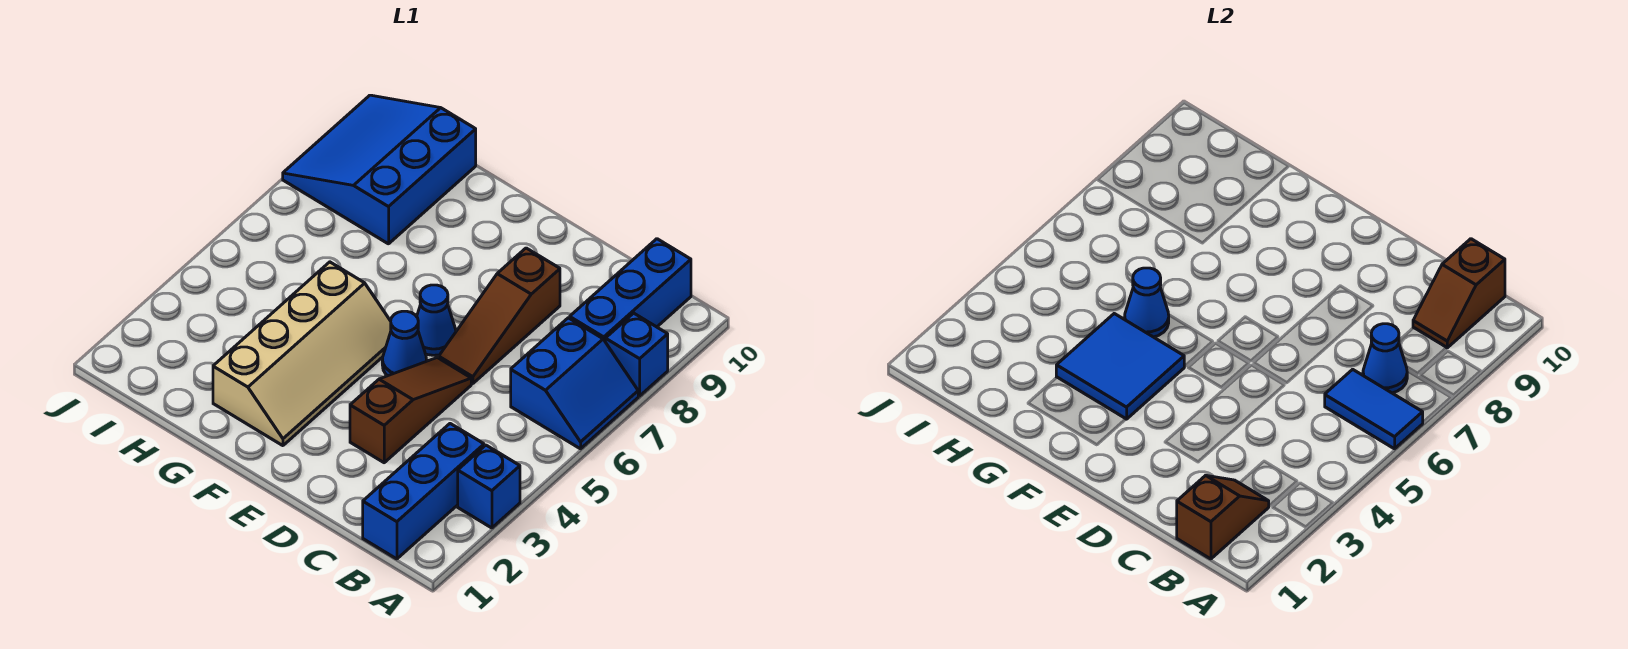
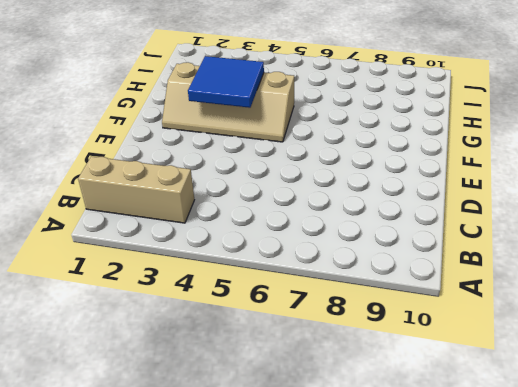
tan brick B1:B3 level 1 -> blue brick B1:B3 level 1
none -> blue brick A3 level 1
none -> blue slope A6:B7 level 1 top B
none -> blue brick A8 level 1

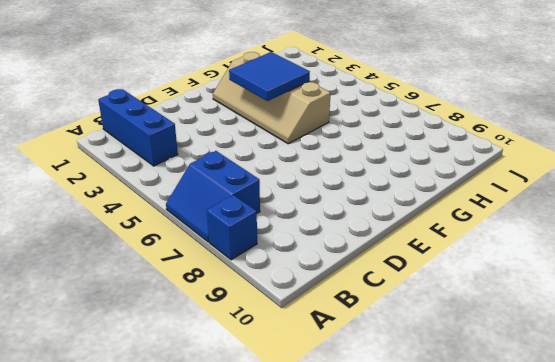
none -> blue brick A3 level 1
none -> blue brick B8:B10 level 1
none -> brown slope D3:D5 level 1 top 3

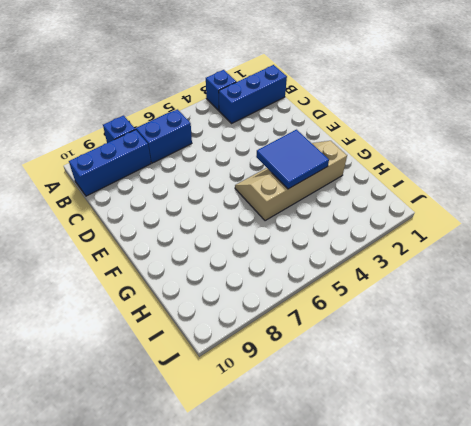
none -> brown slope D3:D5 level 1 top 3
none -> brown slope D6:D8 level 1 top 8
none -> blue cone E5 level 1

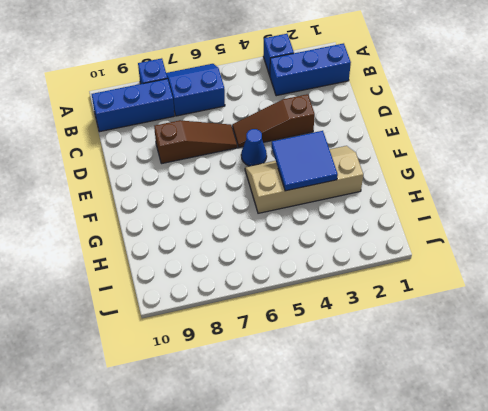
none -> blue cone E6 level 1
none -> blue slope H8:J10 level 1 top H
none -> blue tile A6:B6 level 2

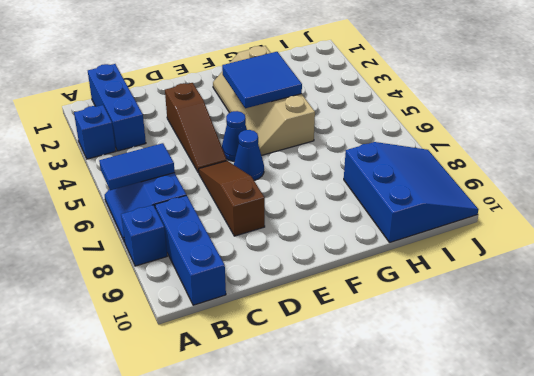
none -> brown slope B1:B2 level 2 top 1
none -> blue cone B7 level 2
none -> brown slope B9:B10 level 2 top 10

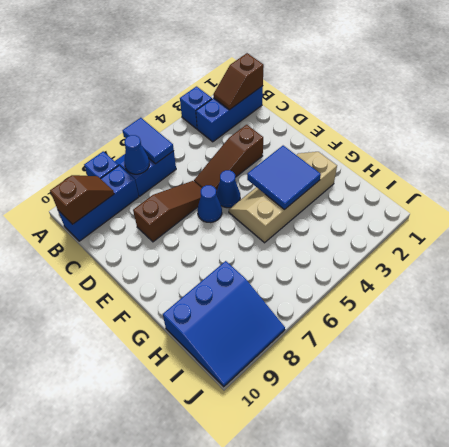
none -> blue cone G5 level 2

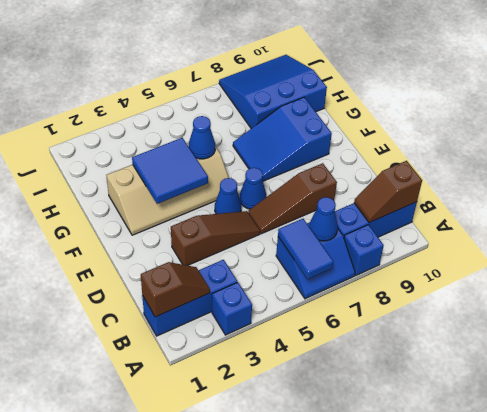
blue slope F7:G9 level 1 top 9 -> none

